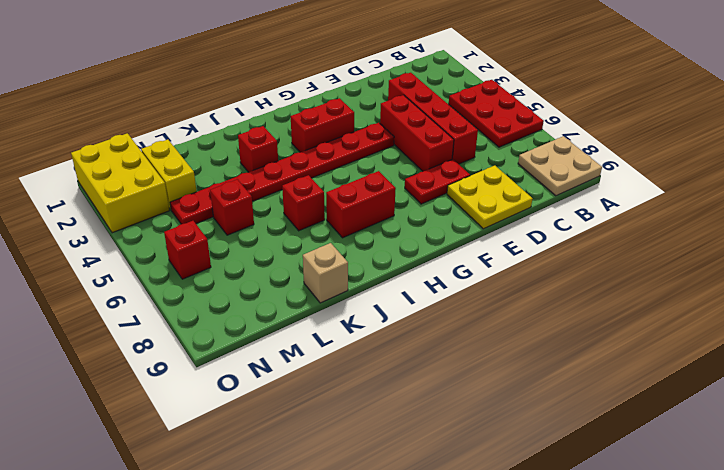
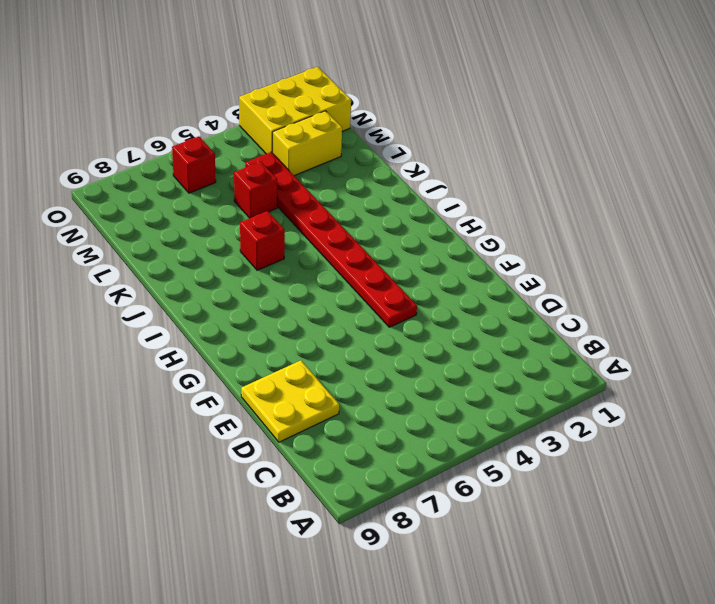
none -> red plate A4:B6 level 1
none -> tan plate A8:B9 level 1
none -> red brick D3:D6 level 1

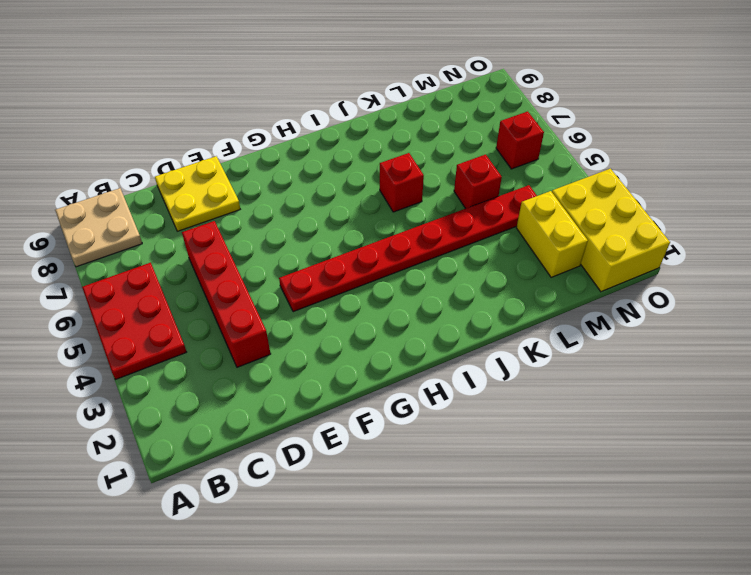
none -> red brick E4:E6 level 1
none -> red plate E7:F7 level 1
none -> red brick G3:H3 level 1

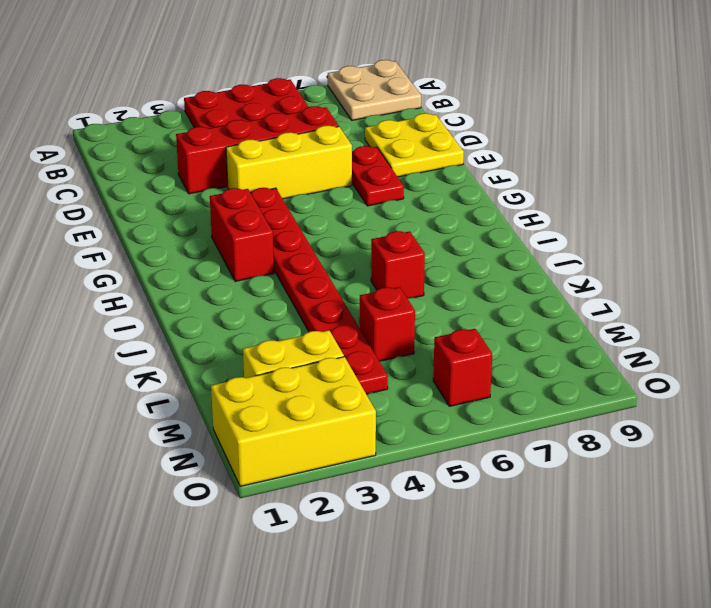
yellow brick E4:E6 level 1 -> red brick E4:E6 level 1
none -> red brick H7:I7 level 1
none -> red brick J3 level 1
none -> tan brick K9 level 1

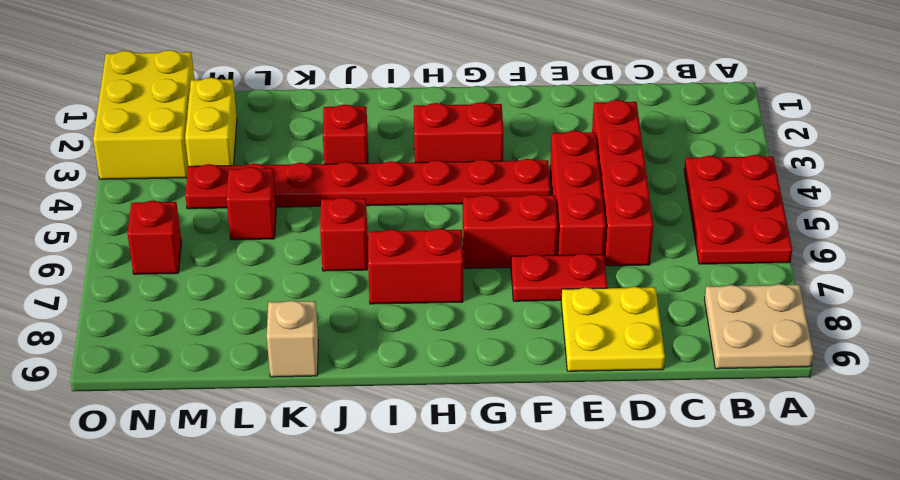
red brick F6:G6 level 1 -> none

